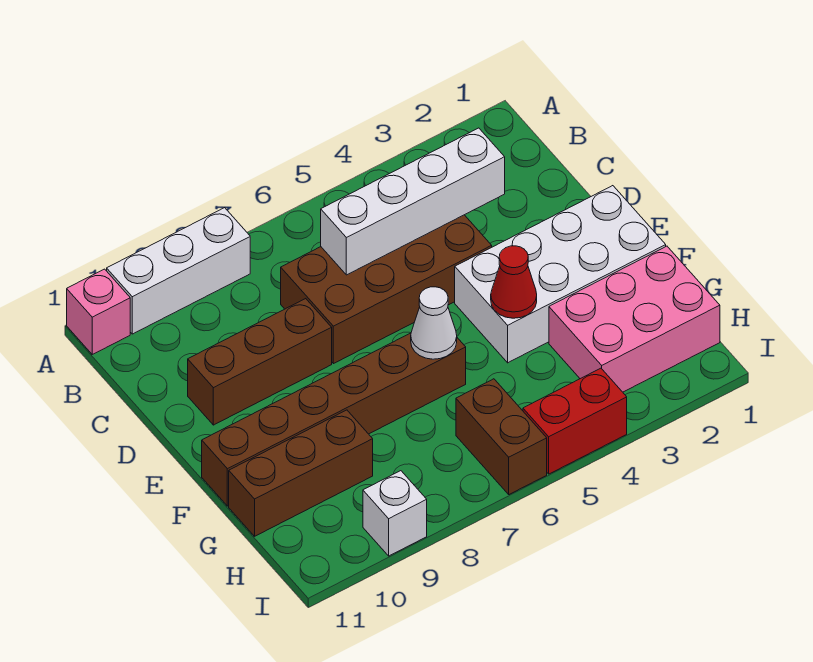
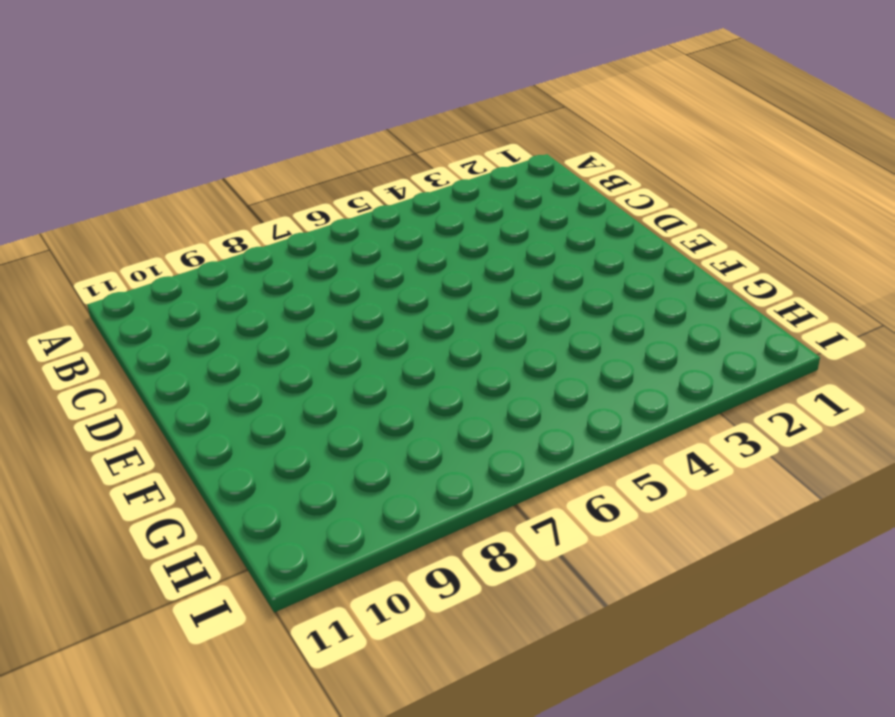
none -> white brick A8:A10 level 1
none -> pink brick A11 level 1
none -> brown brick C4:D7 level 1

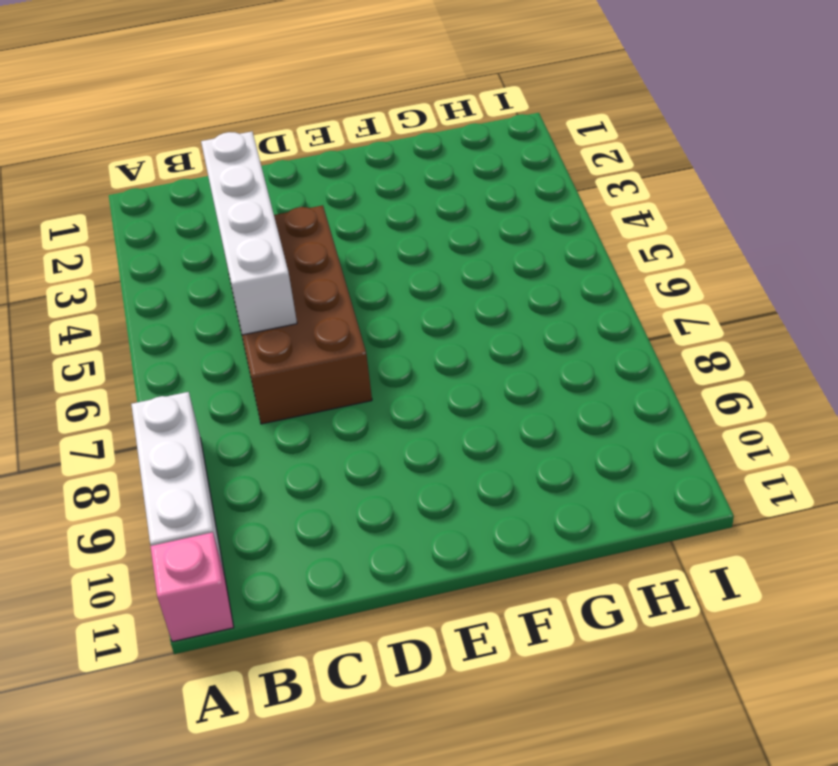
none -> brown brick D8:D10 level 1
none -> white brick E1:F4 level 1
none -> brown brick F6:F11 level 1

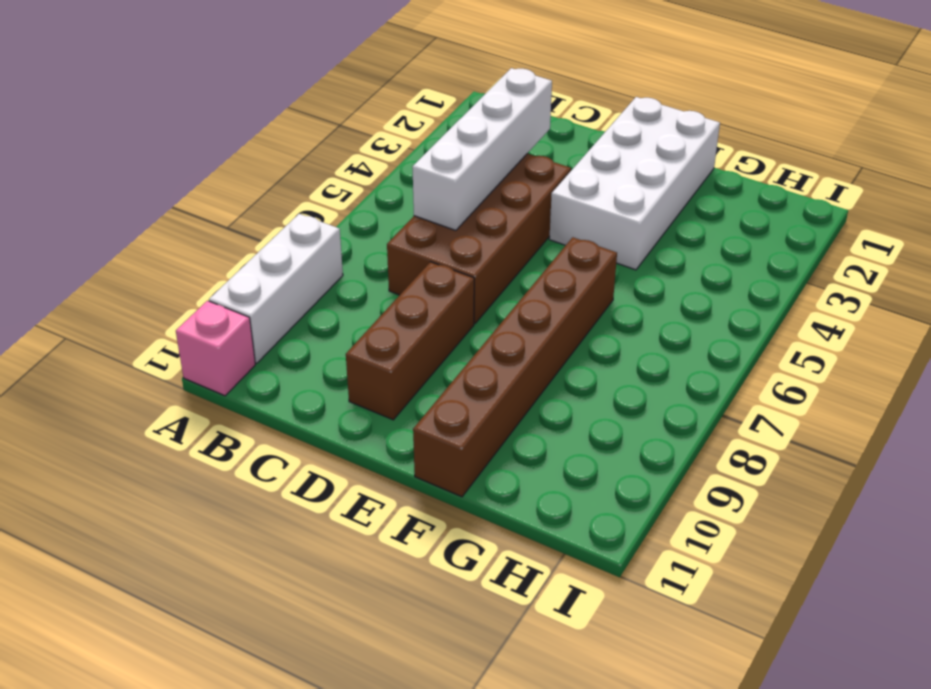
none -> pink brick G1:H3 level 1
none -> brown brick G9:G11 level 1
none -> brown brick H6:I6 level 1

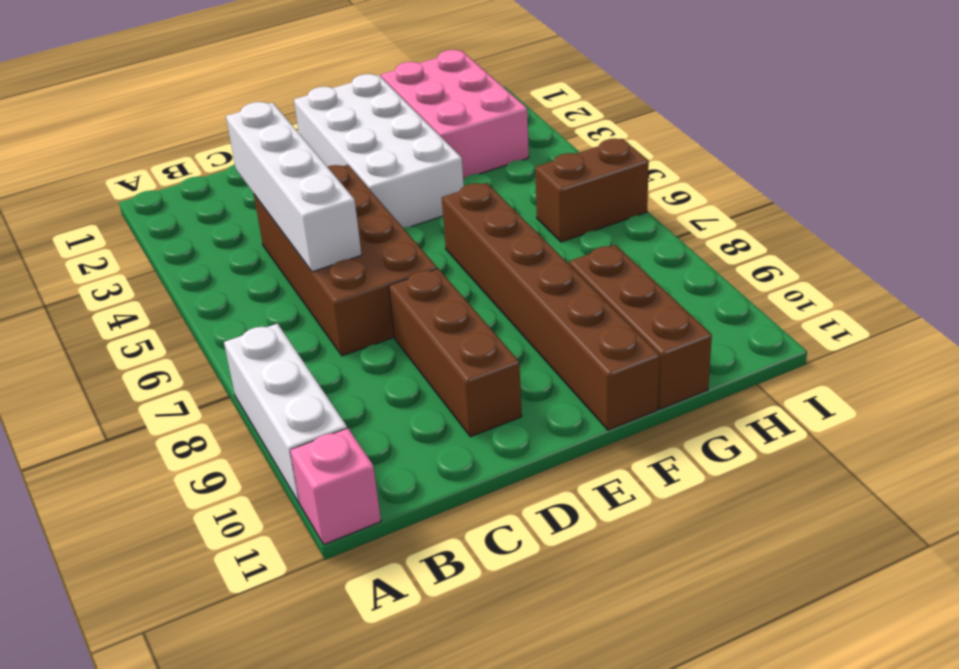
none -> red brick I4:I5 level 1
none -> white brick I9 level 1
none -> red cone F4 level 2

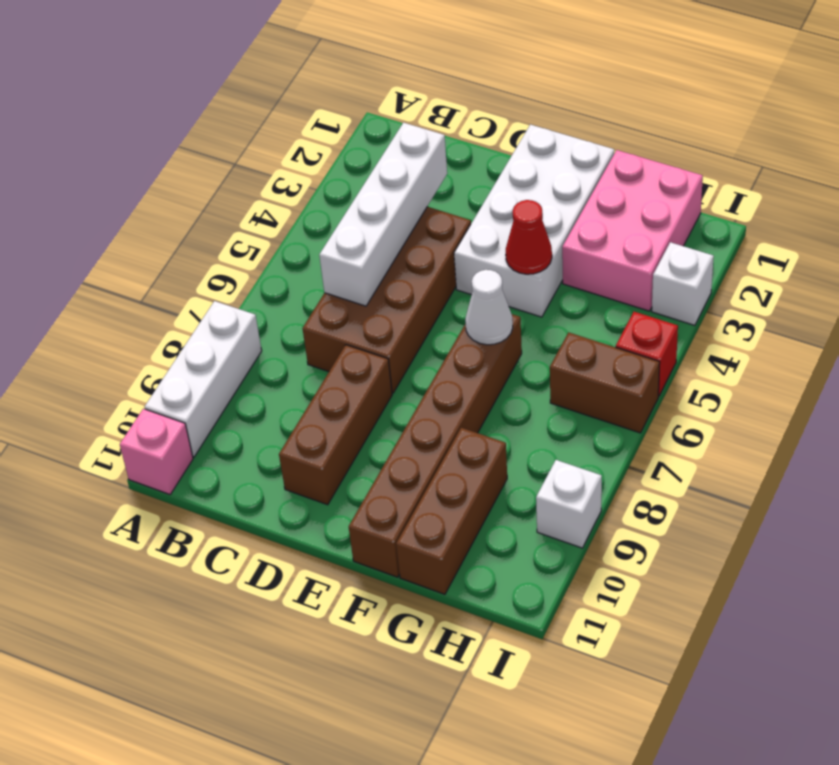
white brick I3 level 1 -> none
red brick I5 level 1 -> red brick I4:I5 level 1

